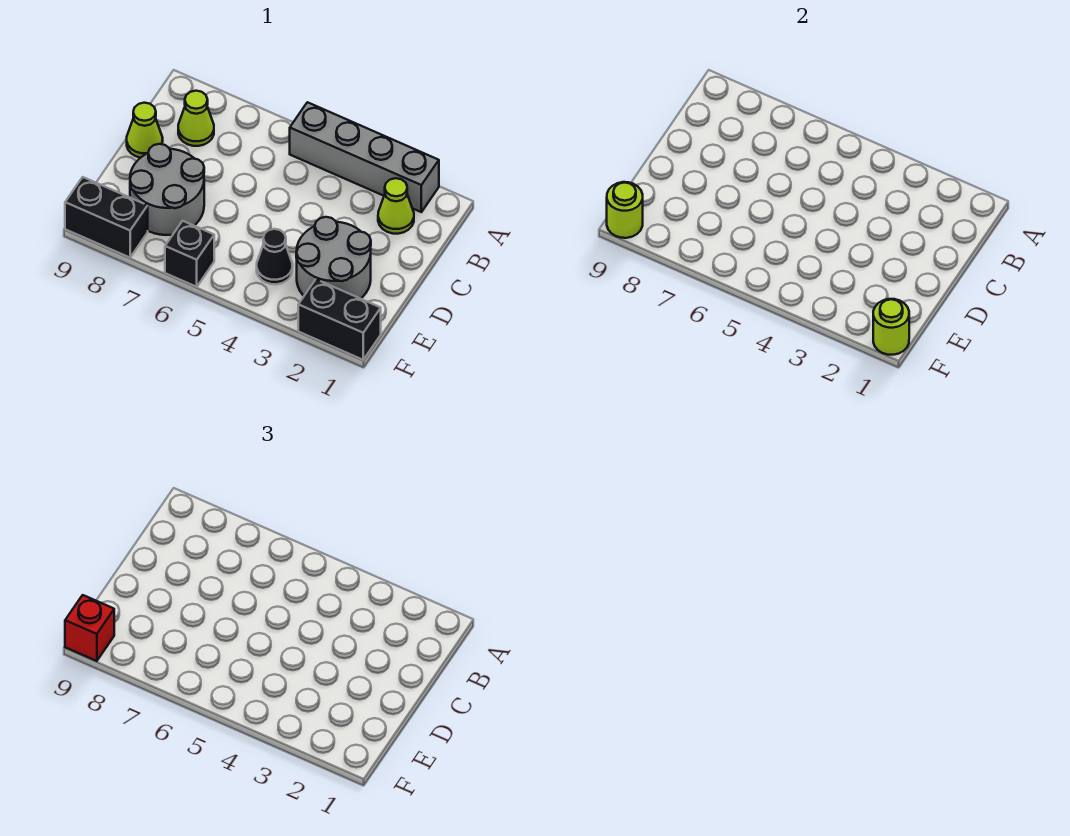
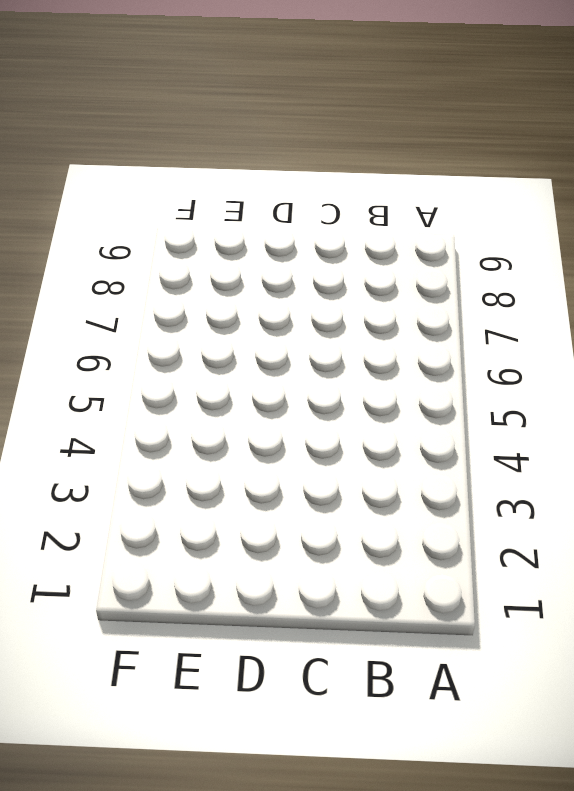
none -> grey brick A2:A5 level 1
none -> lime cone B2 level 1
none -> lime cone B8 level 1

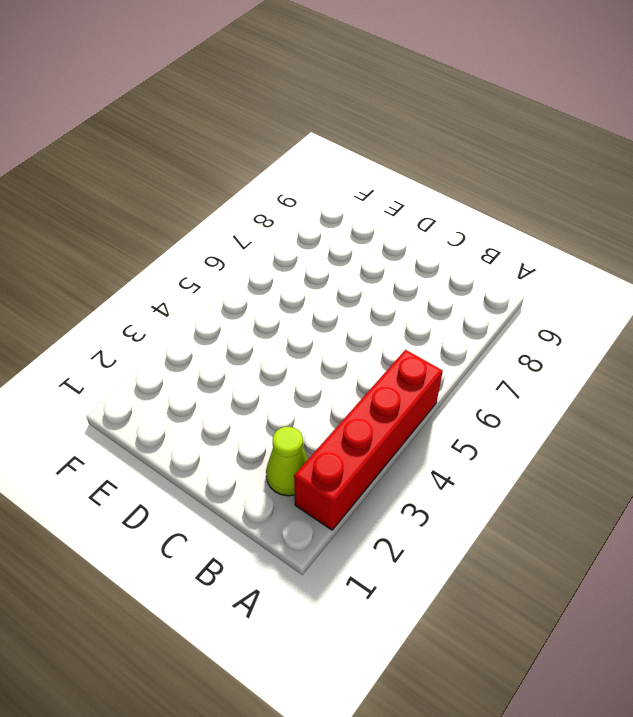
red brick A2:A5 level 1 -> grey brick A2:A5 level 1
none -> lime cone B8 level 1
none -> lime cone C9 level 1
none -> grey round brick D2:E3 level 1

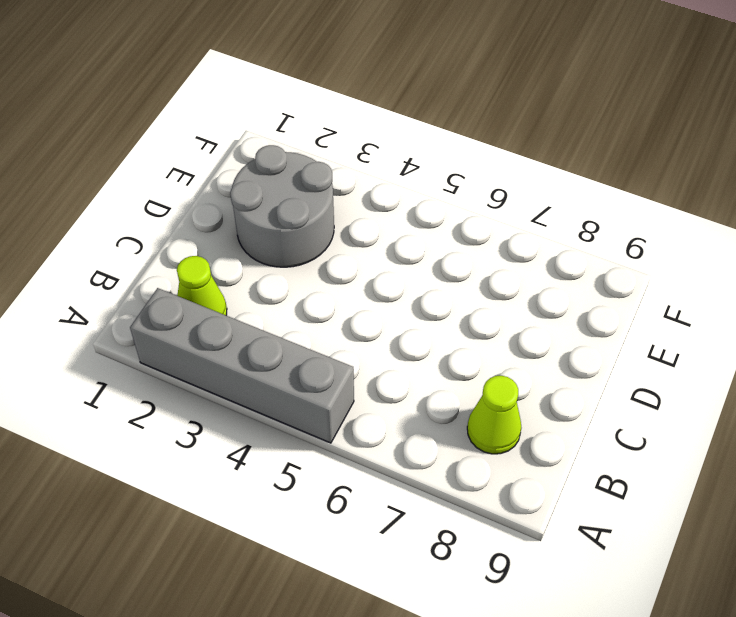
none -> lime cone C9 level 1
none -> grey round brick D7:E8 level 1
none -> black cone E4 level 1

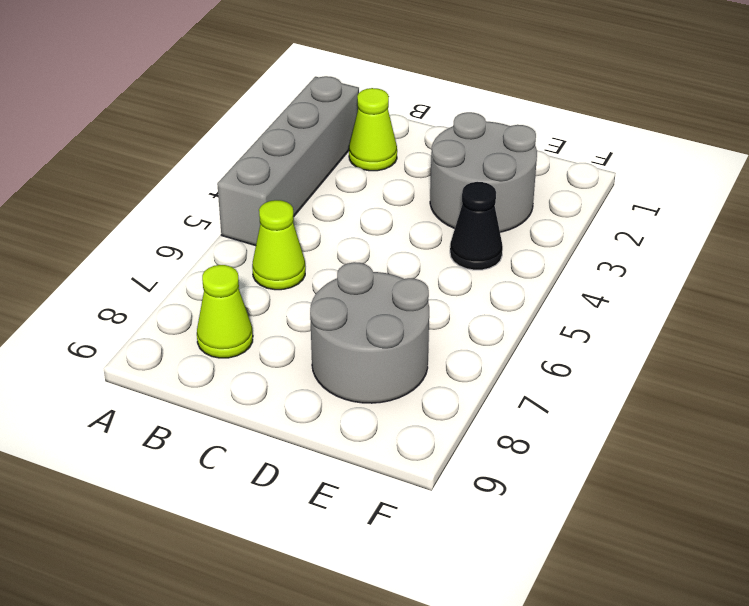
lime cone B6 level 1 -> lime cone C9 level 1
none -> black brick F1:F2 level 1
none -> black brick F6 level 1
none -> black brick F8:F9 level 1

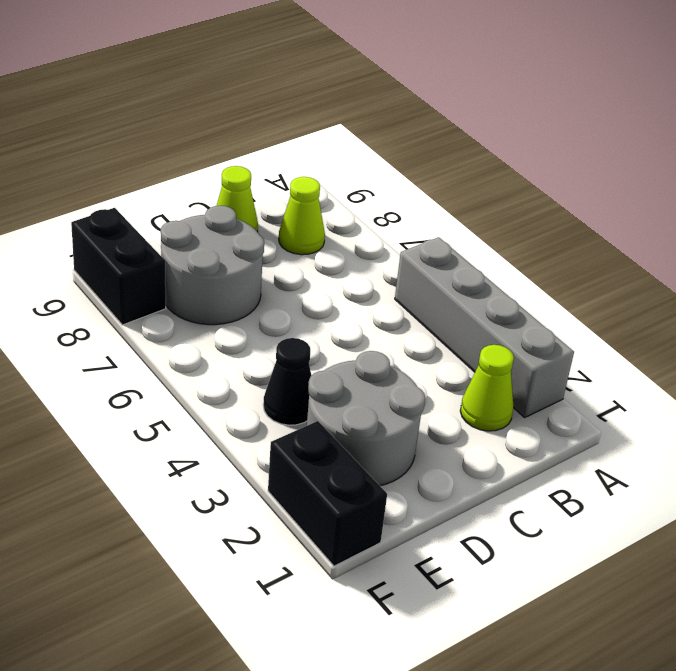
none -> black brick F6 level 1
none -> lime round brick F1 level 2
none -> lime round brick F9 level 2

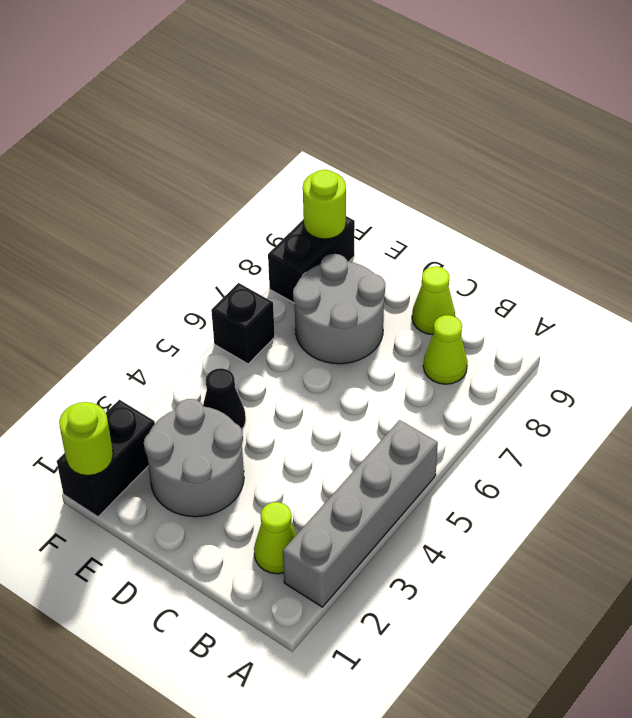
none -> red brick F9 level 3

